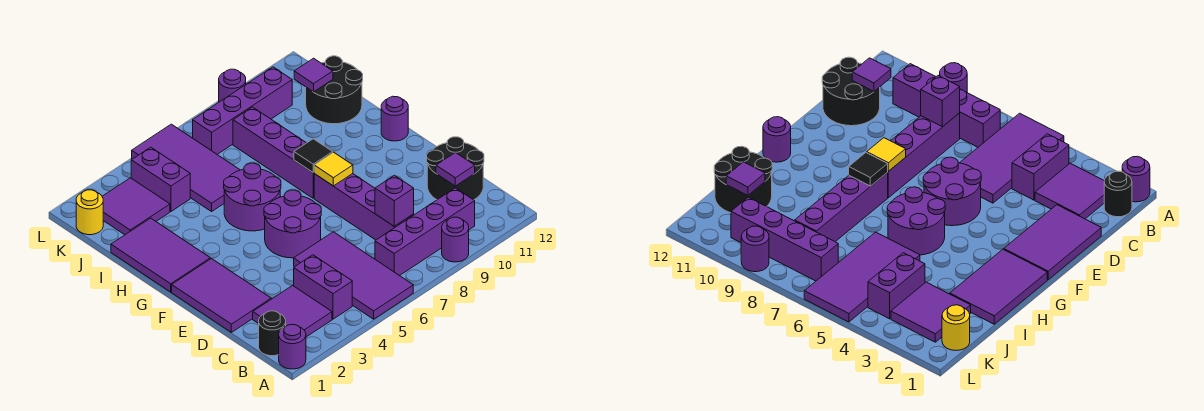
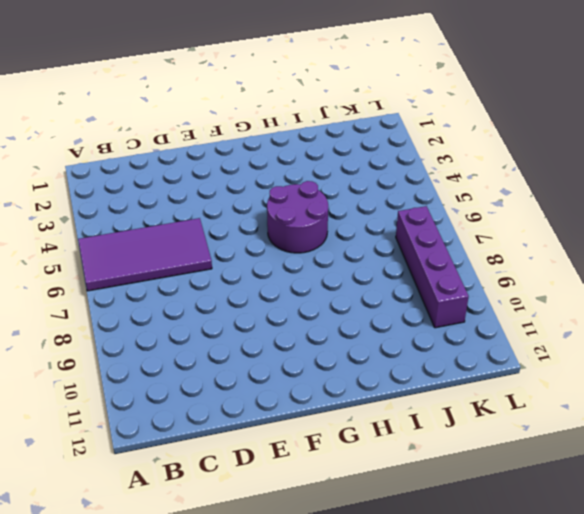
none -> purple round brick A1 level 1
none -> purple round brick A9 level 1
none -> black round brick B1 level 1

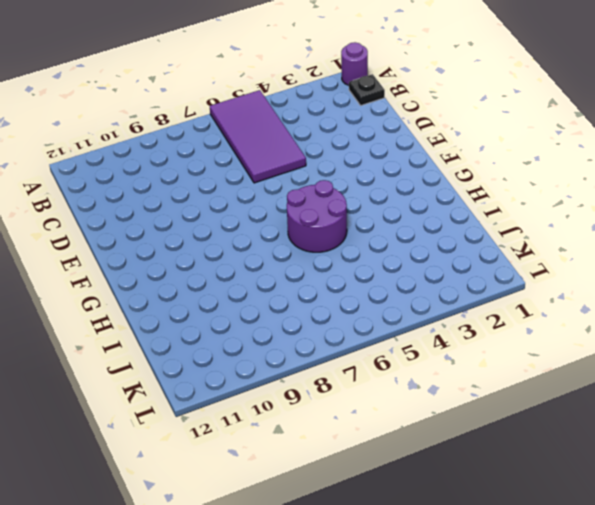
black plate B1 level 1 -> black round brick B1 level 1
none -> purple round brick A9 level 1
none -> purple tile B2:C3 level 1
none -> purple brick B4:C4 level 1

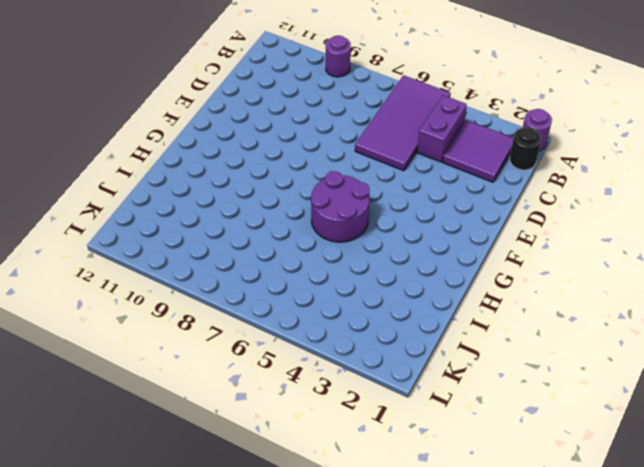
none -> purple brick B7:B10 level 1
none -> purple brick C8:F8 level 1
none -> black round brick C11:D12 level 1

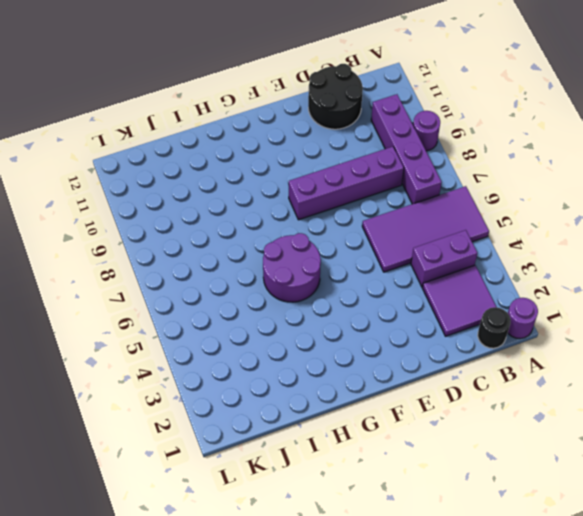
none -> purple tile D1:F2 level 1
none -> purple round brick E5:F6 level 1
none -> purple tile G1:I2 level 1

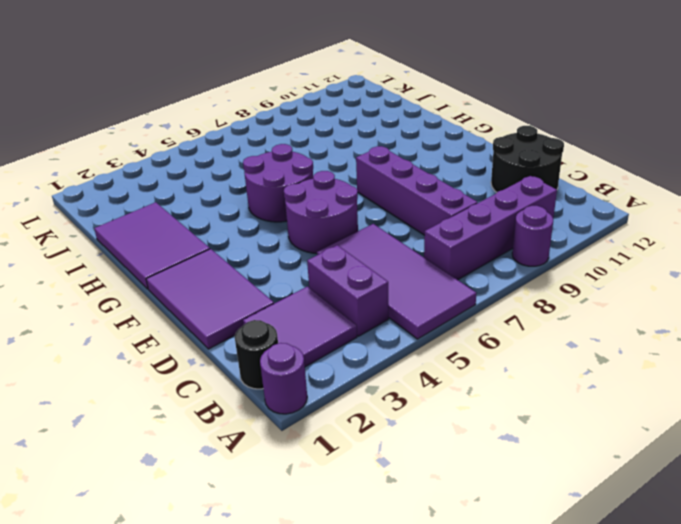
none -> purple brick G8:J8 level 1
none -> purple round brick G12 level 1
none -> purple tile I5:L6 level 1

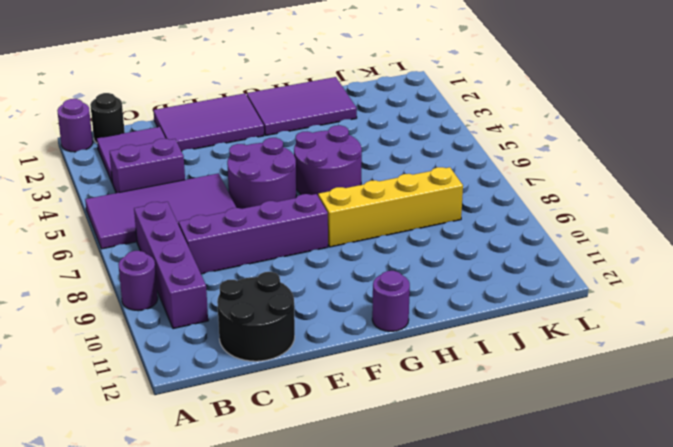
yellow brick G8:J8 level 1 -> purple brick G8:J8 level 1
none -> purple tile I5:L6 level 1
none -> black round brick I11:J12 level 1
none -> purple tile J2:K3 level 1

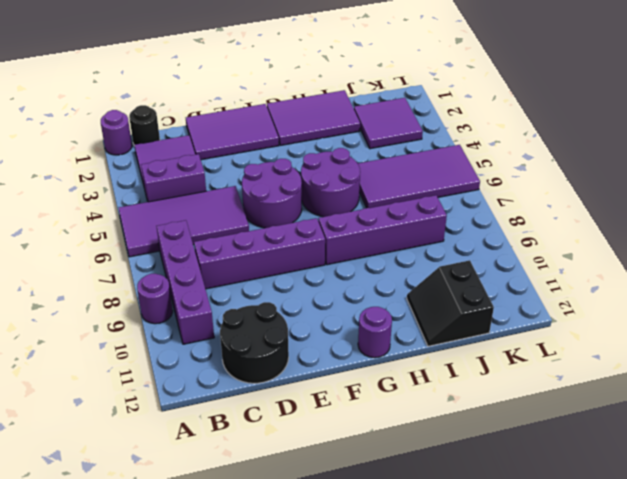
black slope I11:J12 level 1 top J -> black round brick I11:J12 level 1
none -> purple brick J4:K4 level 1
none -> yellow round brick K1 level 1
none -> purple brick K7:K10 level 1

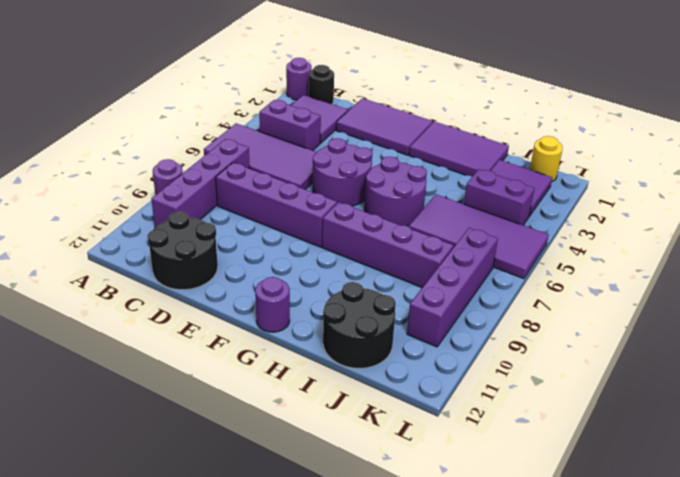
none -> purple round brick L9 level 1
none -> purple brick C8 level 2
none -> purple tile C11 level 2

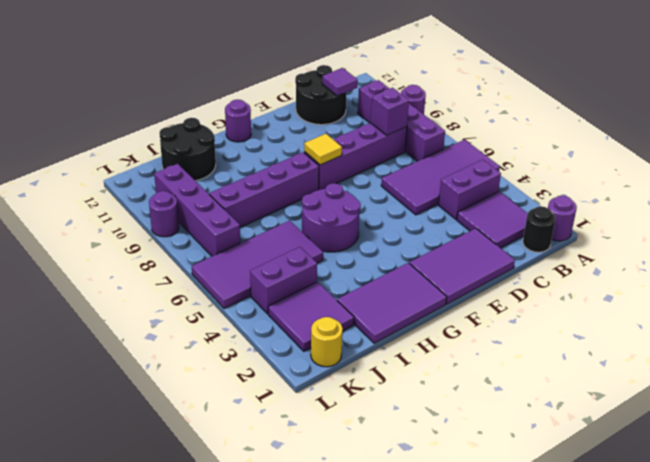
none -> purple round brick E5:F6 level 1
none -> black tile G8 level 2
none -> purple tile J11 level 2

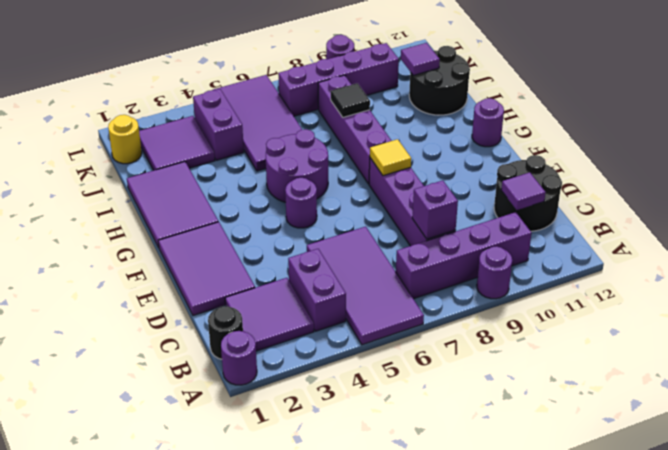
purple round brick F5 level 1 -> purple round brick E5:F6 level 1
black tile I8 level 2 -> black tile G8 level 2

